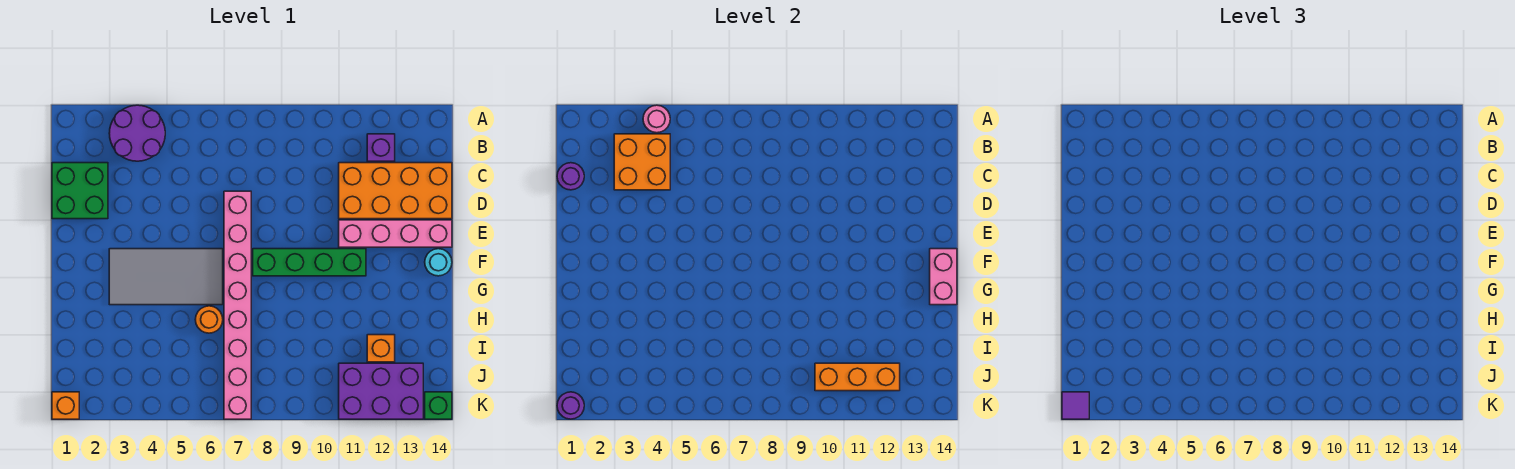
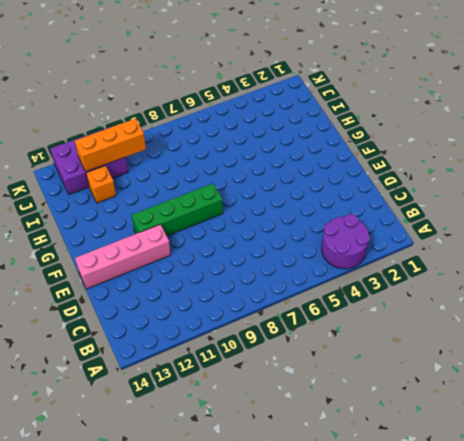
none -> purple brick B12 level 1
none -> green brick C1:D2 level 1
none -> orange brick C11:D14 level 1

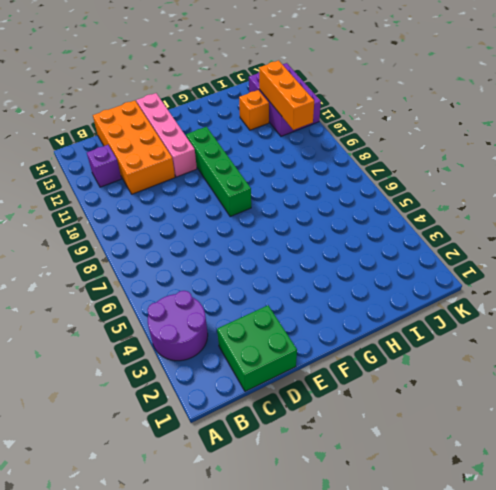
none -> pink brick D7:K7 level 1
none -> grey tile F3:G6 level 1
none -> cyan round brick F14 level 1

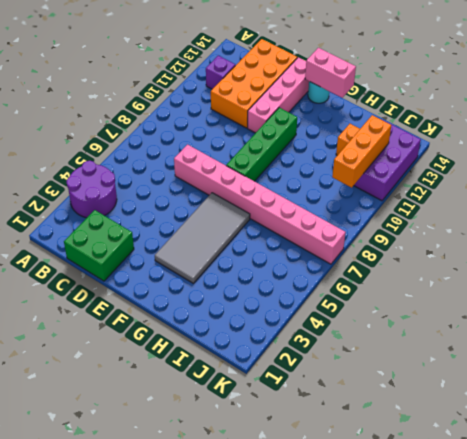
none -> orange round brick H6 level 1
none -> orange brick K1 level 1
none -> green brick K14 level 1

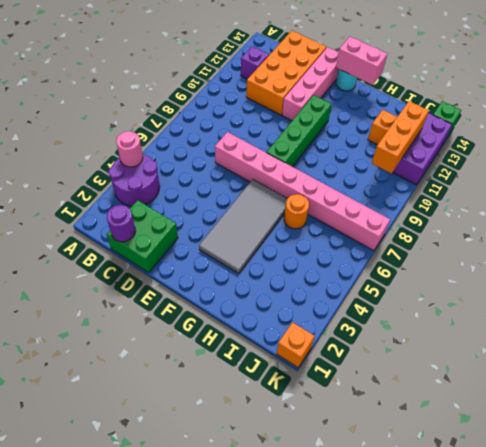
none -> orange brick B3:C4 level 2
none -> purple round brick K1 level 2
none -> purple tile K1 level 3

